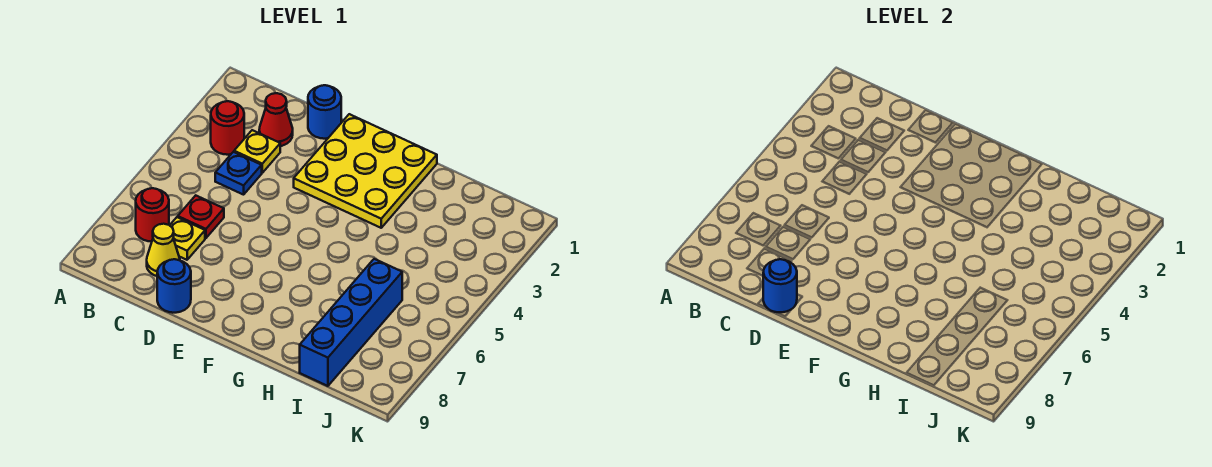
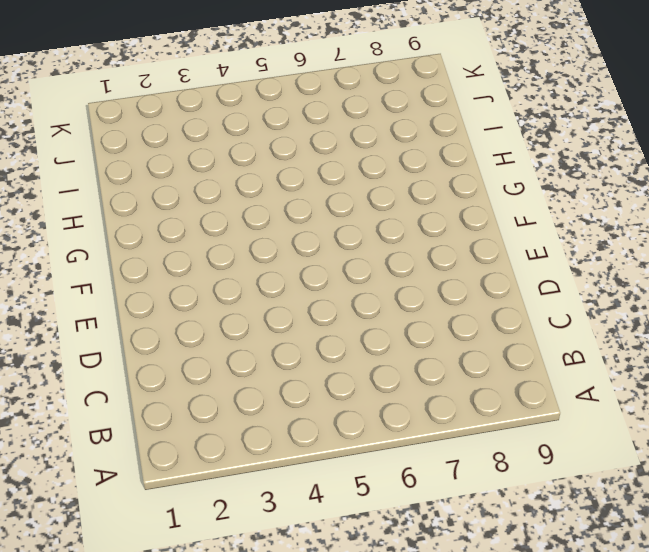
none -> red round brick B3 level 1
none -> red round brick B7 level 1
none -> red cone C2 level 1

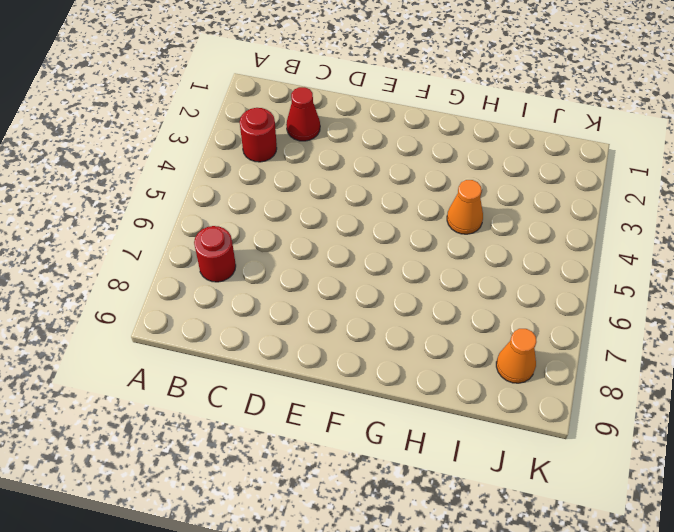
orange cone H4 level 1 -> none
orange cone J8 level 1 -> none
none -> yellow plate C3 level 1
none -> blue plate C4 level 1
none -> red plate C6 level 1

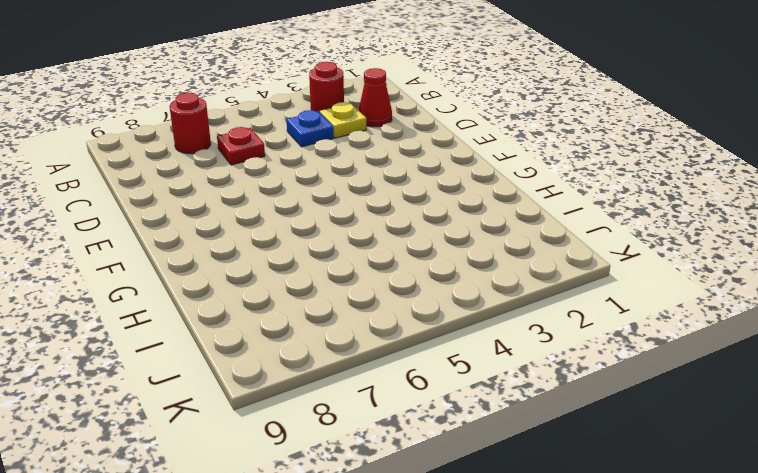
none -> yellow plate C7 level 1
none -> yellow cone C8 level 1
none -> blue round brick D1 level 1

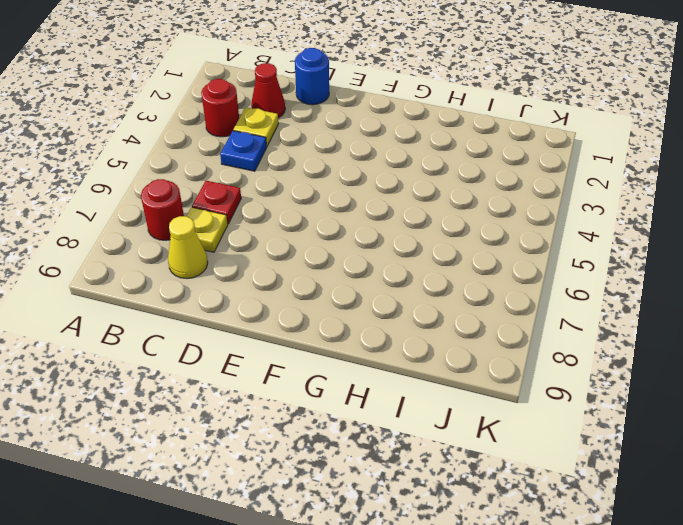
none -> blue round brick D9 level 1
none -> yellow plate E1:G3 level 1
none -> blue brick I6:I9 level 1

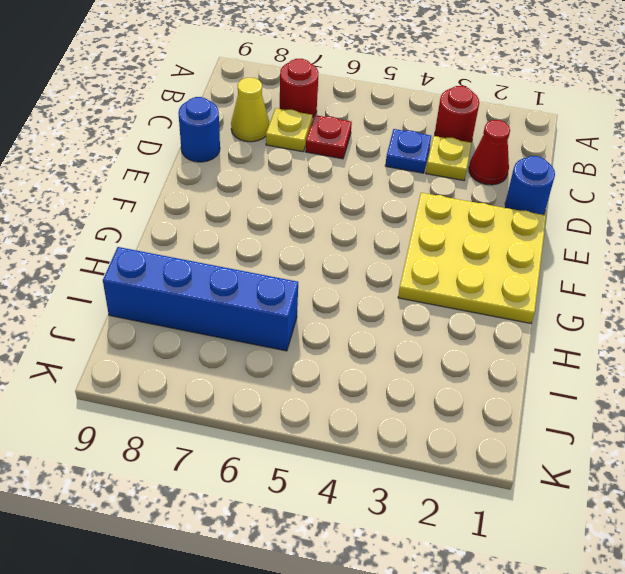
none -> blue round brick D9 level 2

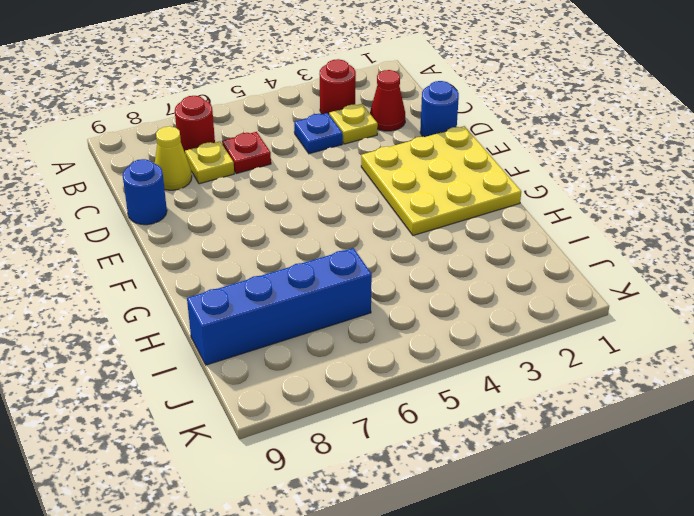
none -> blue round brick D9 level 2

